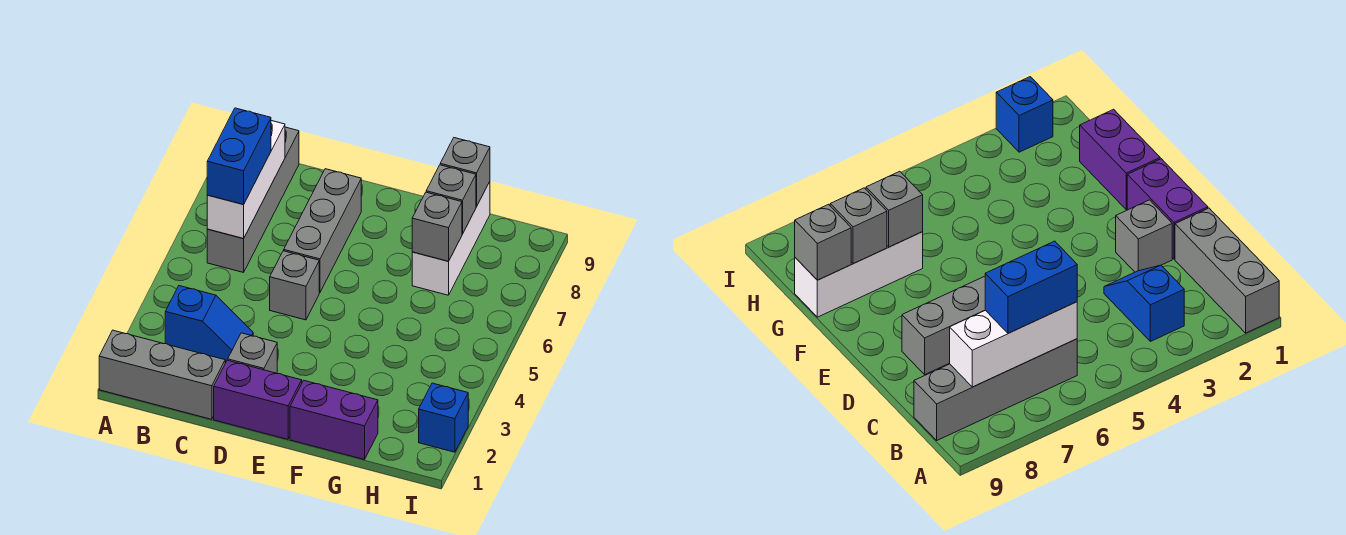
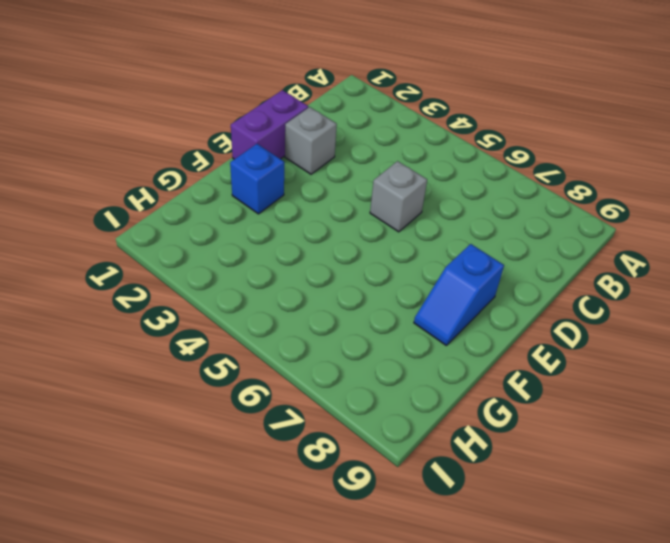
blue slope E8:F8 level 1 top E -> blue slope B3:C3 level 1 top B
blue brick F2 level 1 -> blue brick I2 level 1
none -> grey brick A1:C1 level 1
none -> grey brick B6:B9 level 1
none -> grey brick D6:D8 level 1

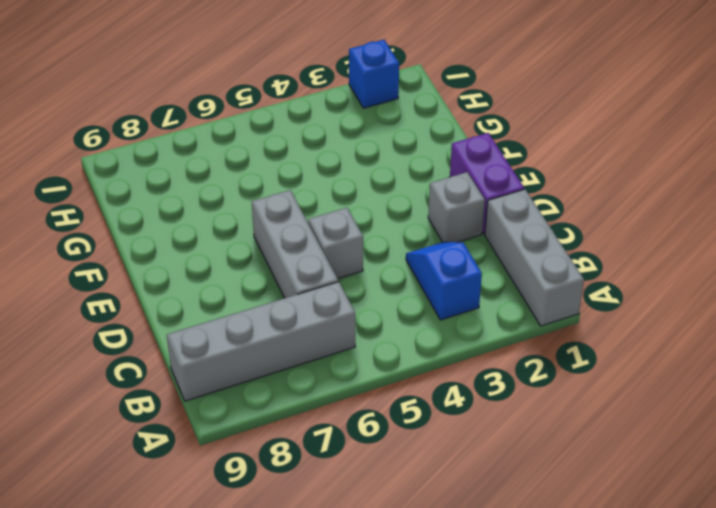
grey brick C6:E6 level 1 -> grey brick D6:D8 level 1
none -> purple brick F1:G1 level 1
none -> white brick G7:G9 level 1
none -> white brick B6:B8 level 2

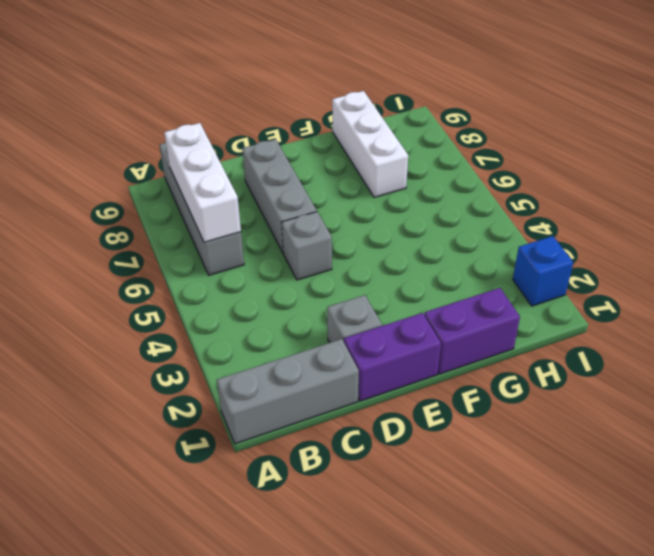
none -> blue slope B3:C3 level 1 top B
none -> grey brick G7 level 2
none -> grey brick G8 level 2

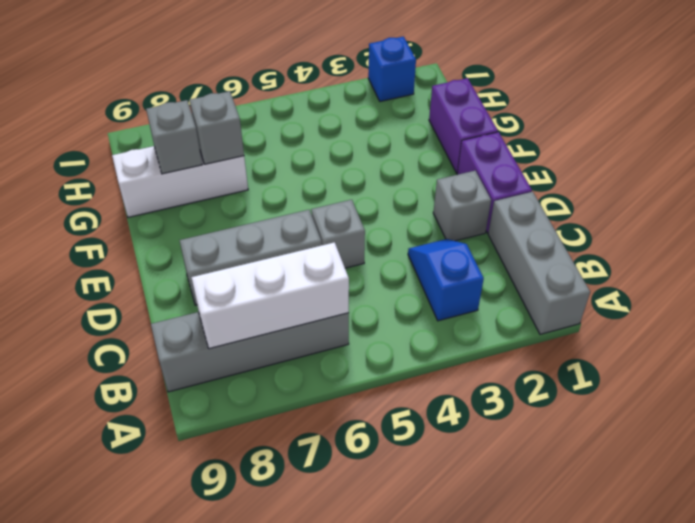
none -> grey brick G9 level 2
none -> blue brick B6:B7 level 3

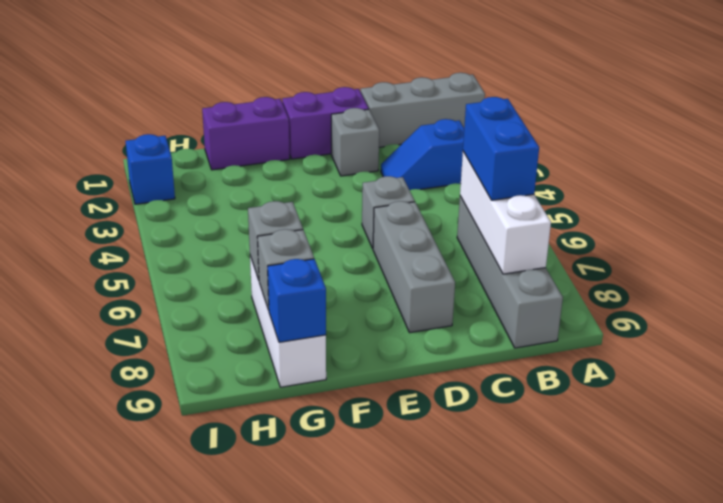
blue brick G9 level 2 -> grey brick G9 level 2

